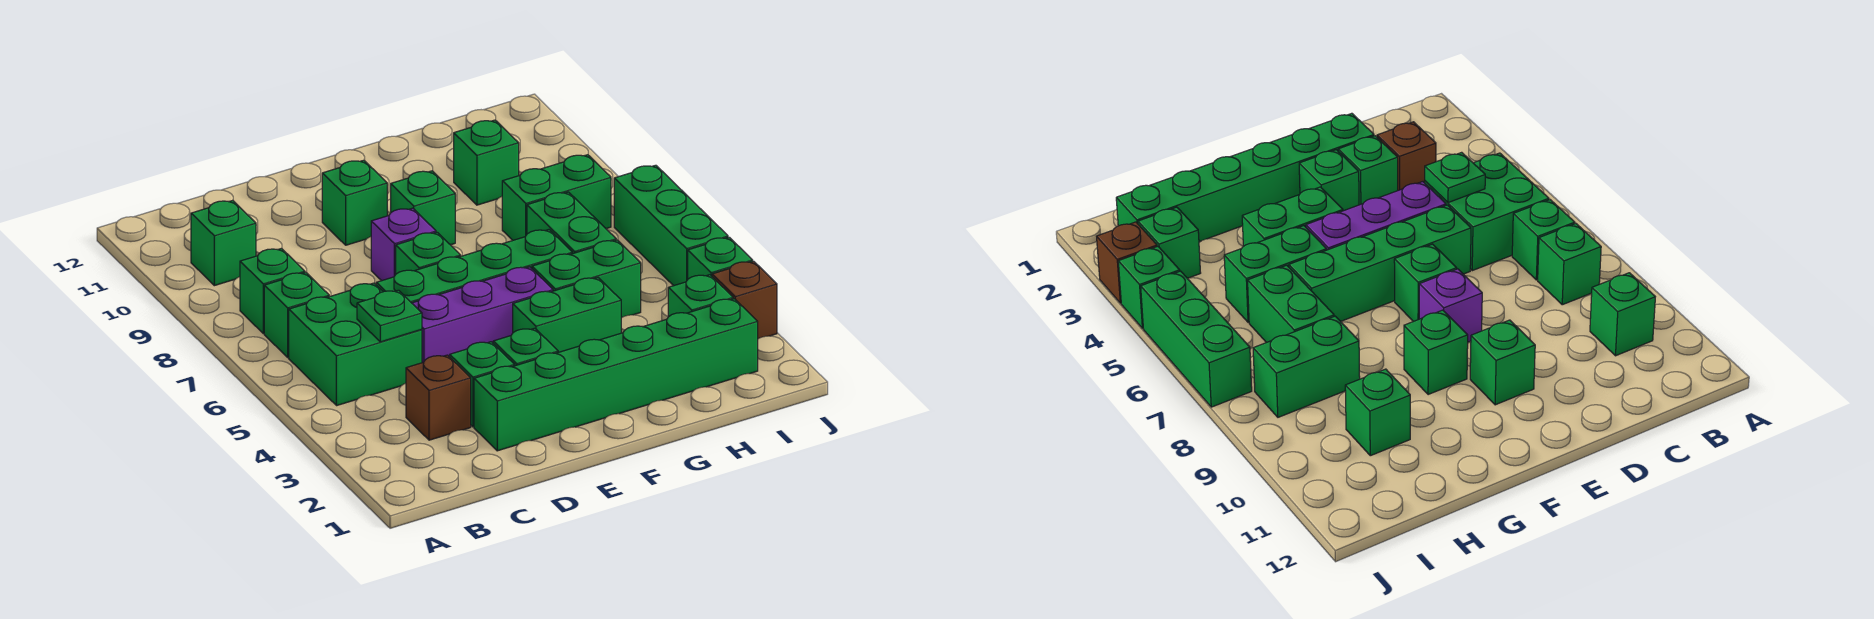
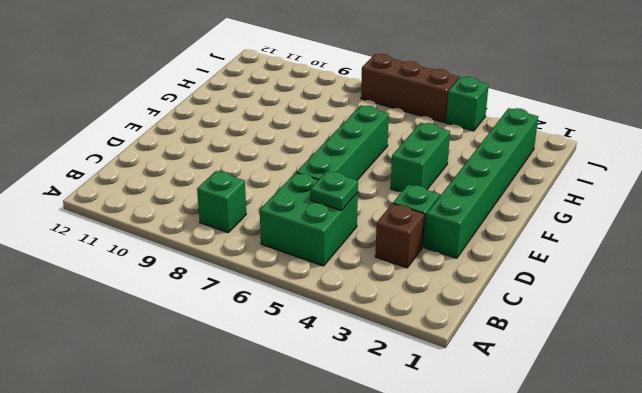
brown brick J5:J7 level 1 -> green brick J5:J7 level 1
none -> green brick B7 level 1
none -> green brick B10 level 1
none -> purple brick D5:F5 level 1

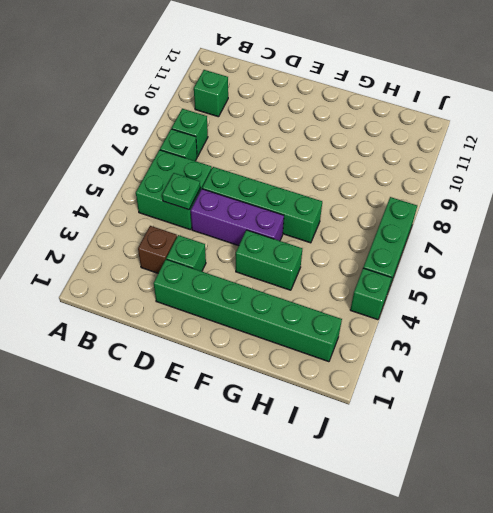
none -> green brick E3 level 1
none -> green brick E7 level 1
none -> purple brick E8 level 1

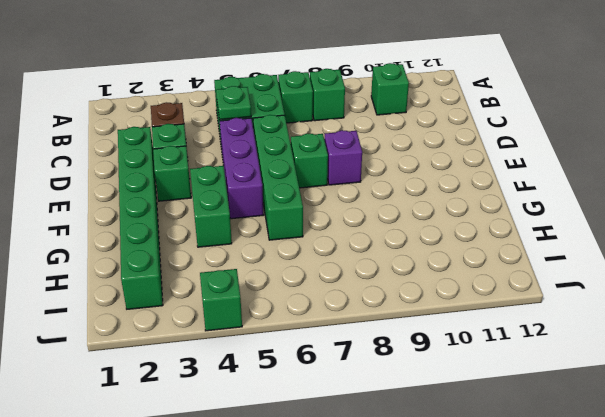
none -> green brick E10 level 1
none -> green brick F9 level 1
none -> green brick G5:H5 level 1

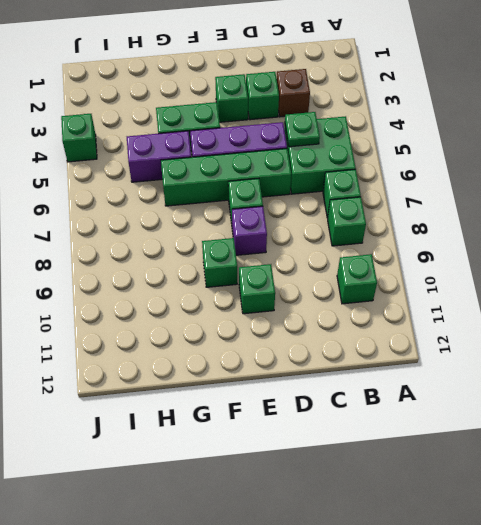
purple brick G5:H5 level 1 -> green brick G5:H5 level 1
none -> green brick D2:I2 level 1
none -> green brick H6:H7 level 1
none -> green brick H8:I8 level 1

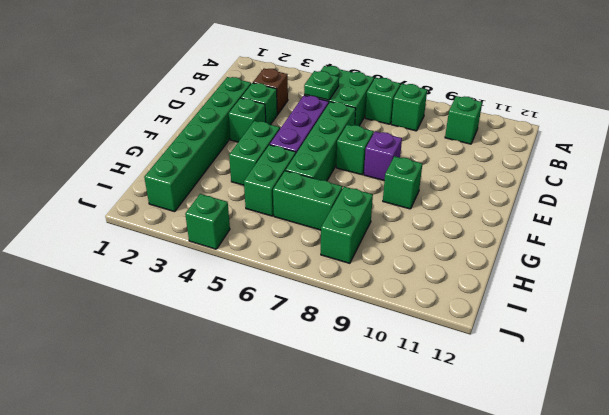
none -> green brick E10 level 1
none -> green brick H10 level 1
none -> green brick I3 level 1

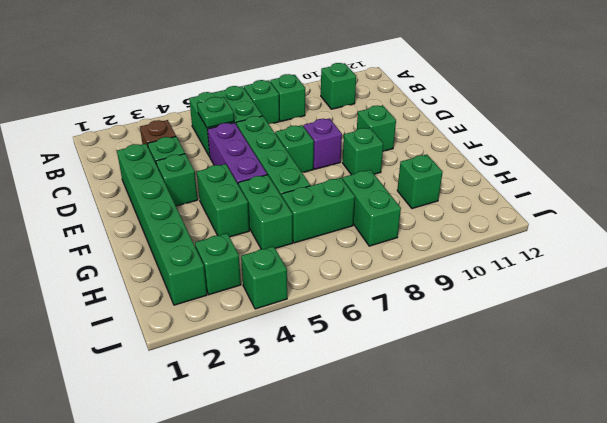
none -> brown brick J3 level 1
none -> green brick J5:J7 level 1

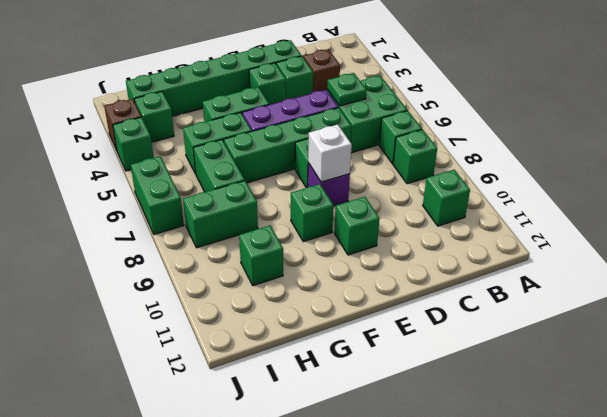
white brick E8 level 2 -> none
green brick J6:J7 level 1 -> green brick J5:J7 level 1

